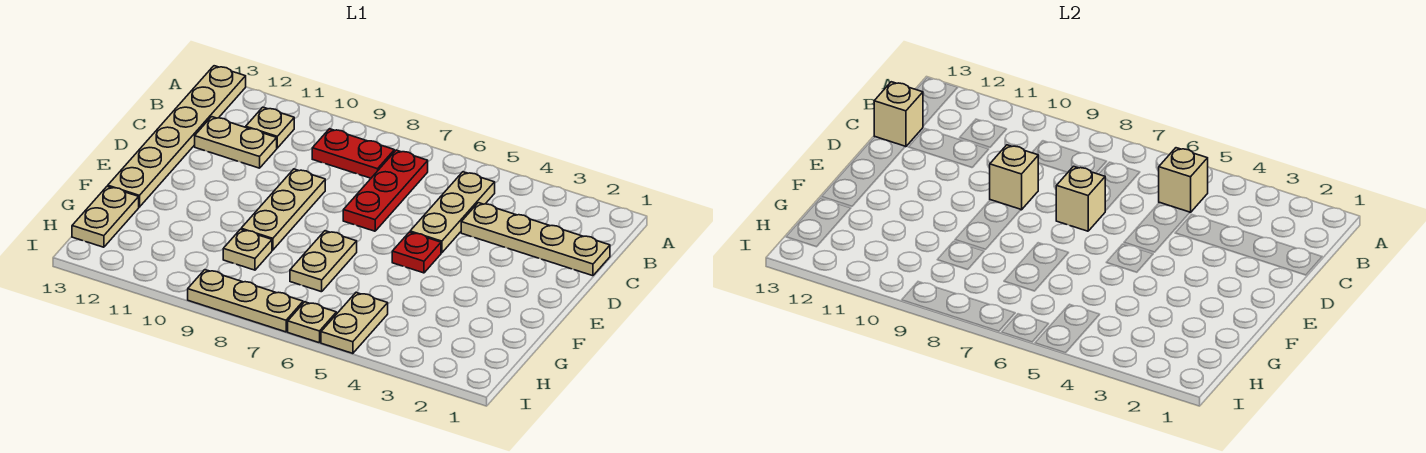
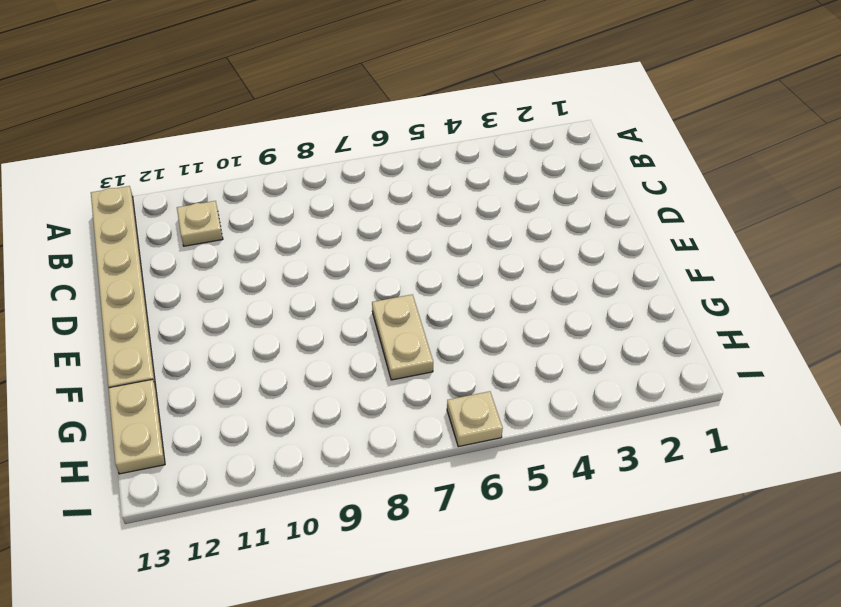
none -> tan plate B5:D5 level 1
none -> red plate B7:D7 level 1
none -> red plate B8:B9 level 1

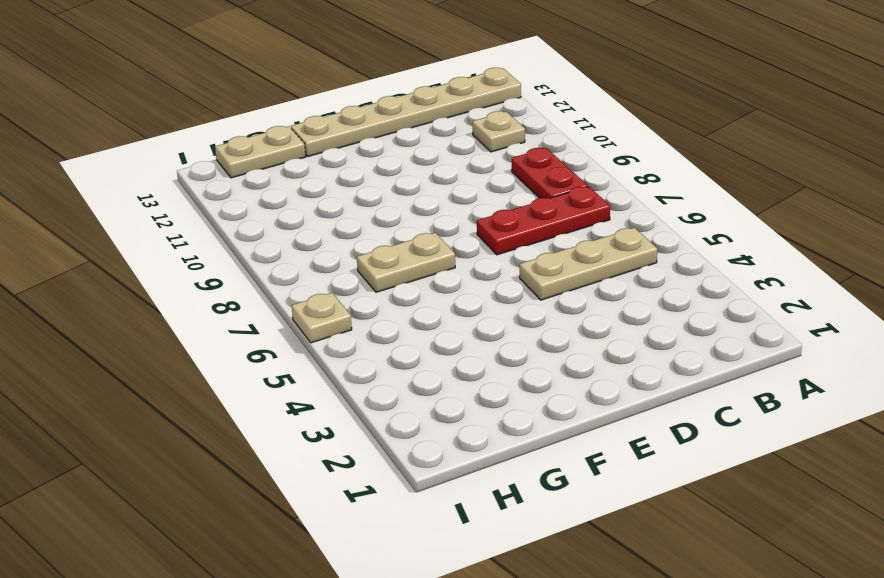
none -> tan plate C1:C4 level 1
none -> tan plate C11:C12 level 1
none -> tan plate D9:F9 level 1

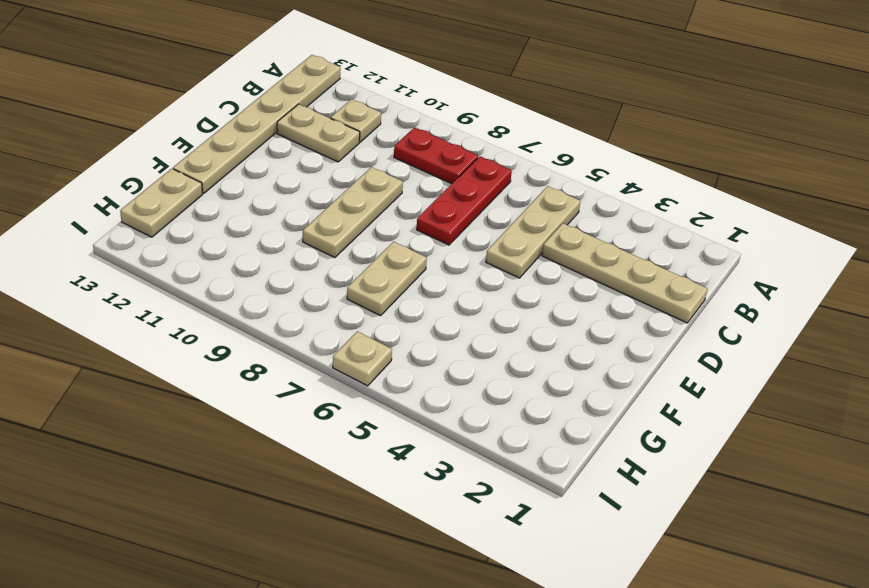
none -> red plate E5 level 1
none -> tan plate G9 level 1
none -> tan plate H5:I5 level 1

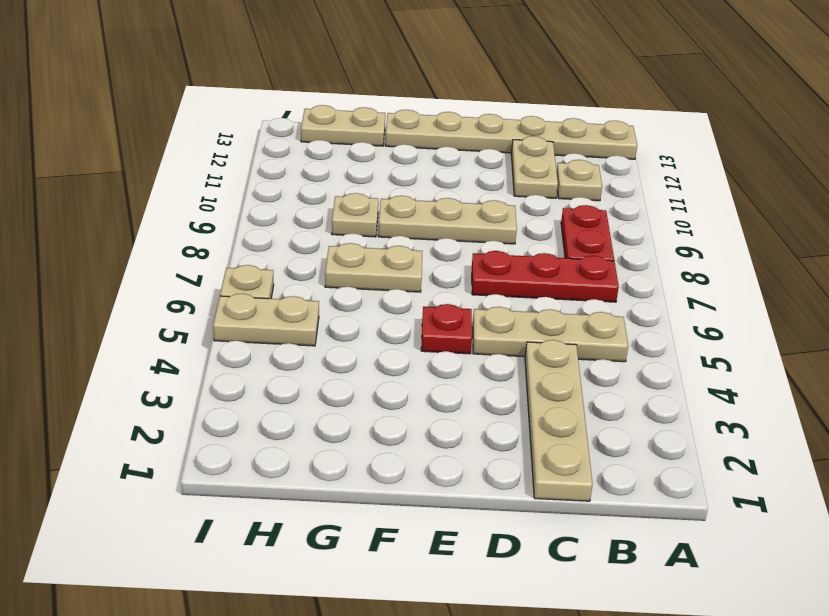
none -> tan plate I7:I9 level 1
none -> tan brick B5 level 2
none -> tan brick C13 level 2

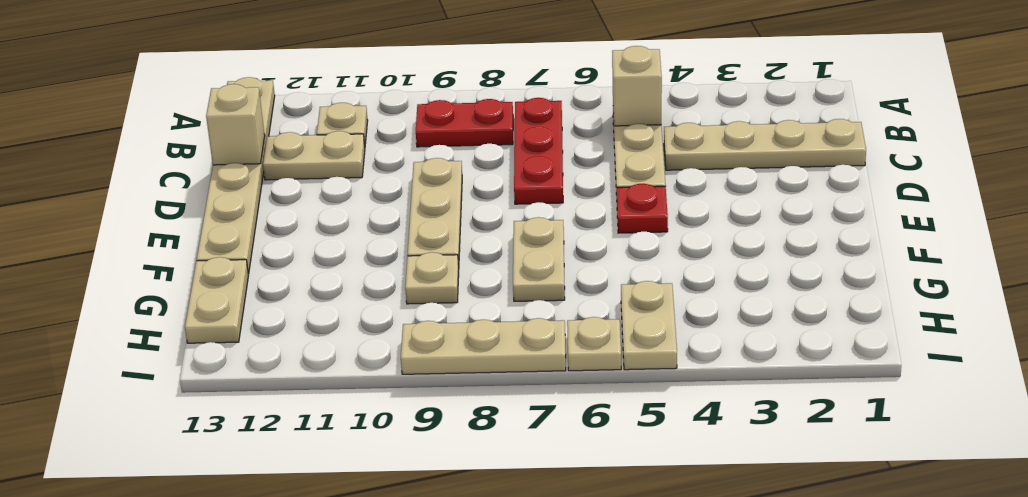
none -> tan brick D7 level 2
none -> tan brick D9 level 2

